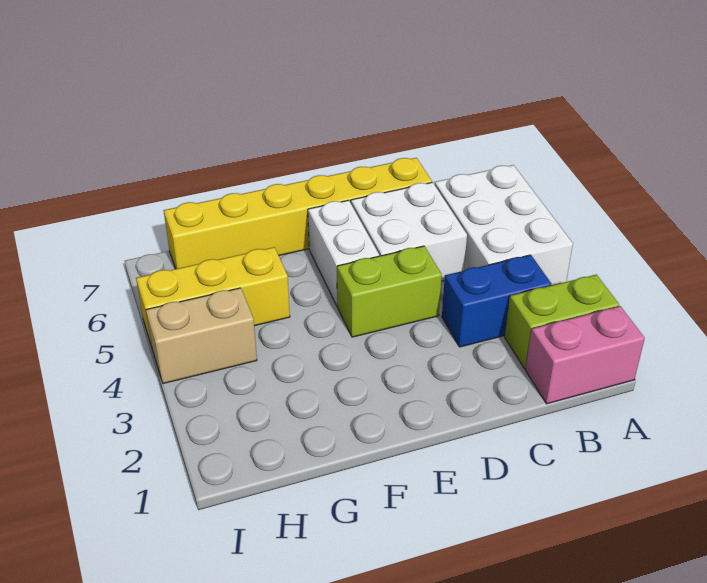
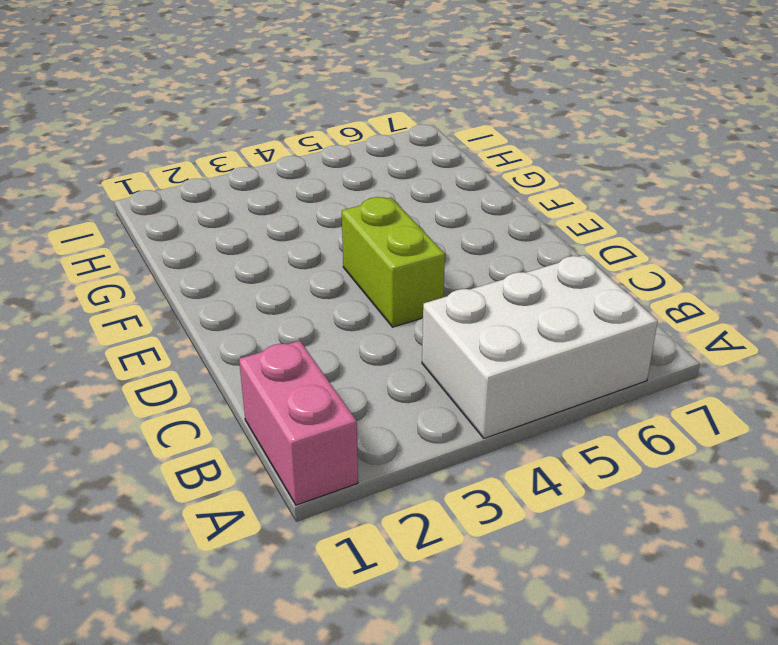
none -> lime brick A2:B2 level 1
none -> blue brick B3:C3 level 1

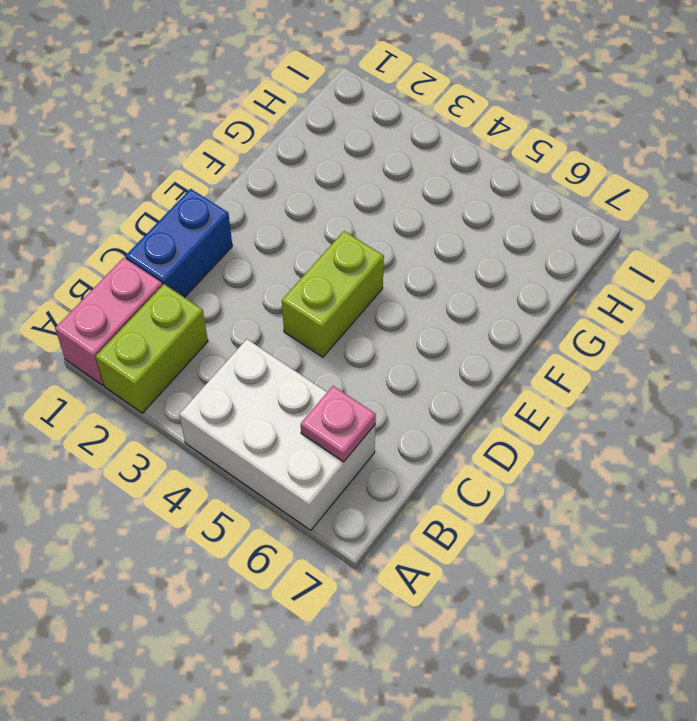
pink plate B6 level 2 -> none
blue brick C1:D1 level 1 -> blue brick B3:C3 level 1
none -> white brick C5:D6 level 1
none -> yellow brick C7:H7 level 1

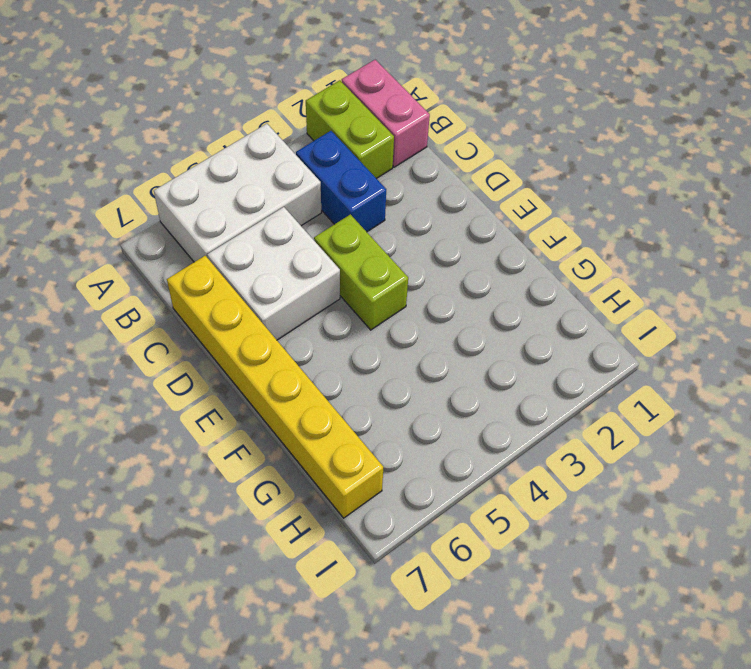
none -> white brick E5:E6 level 1
none -> yellow brick G5:I5 level 1

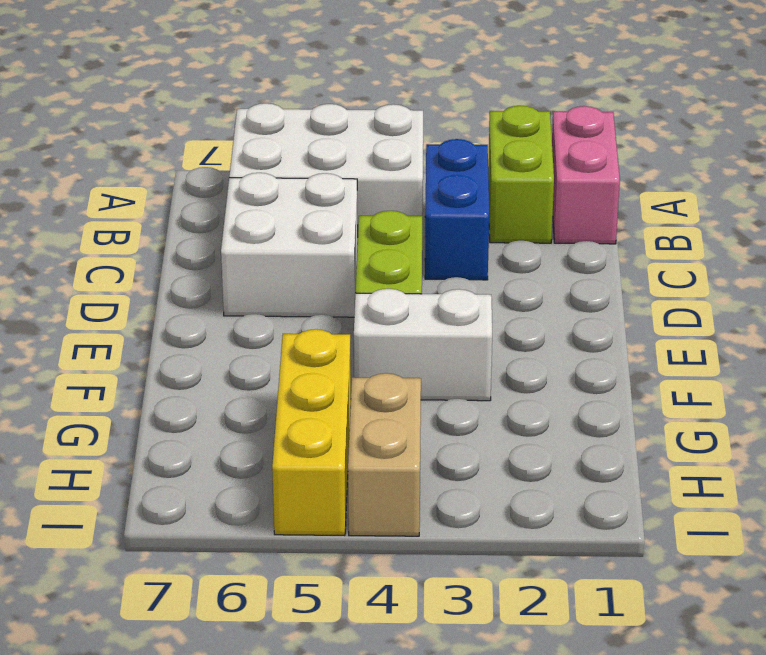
white brick F3:F4 level 1 -> white brick E5:E6 level 1
none -> yellow brick C7:H7 level 1

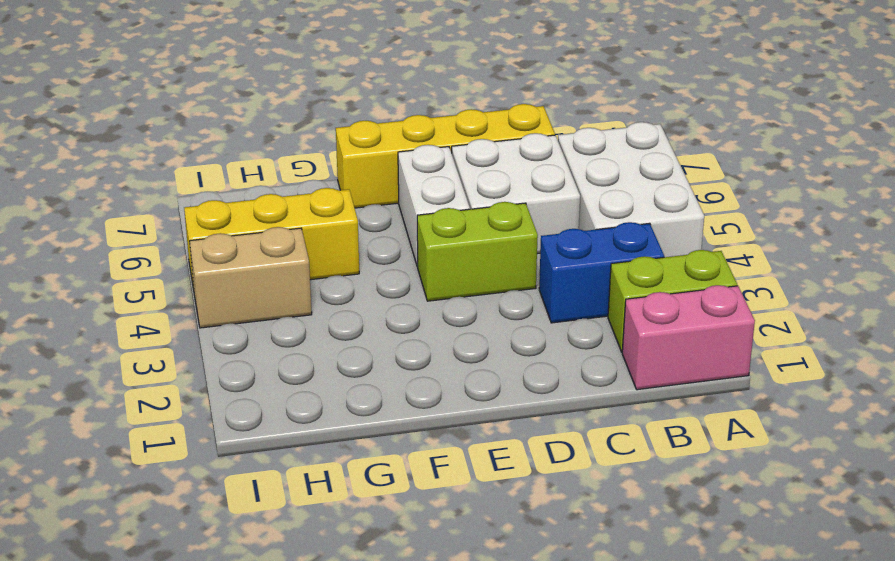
yellow brick C7:F7 level 1 -> yellow brick C7:H7 level 1

